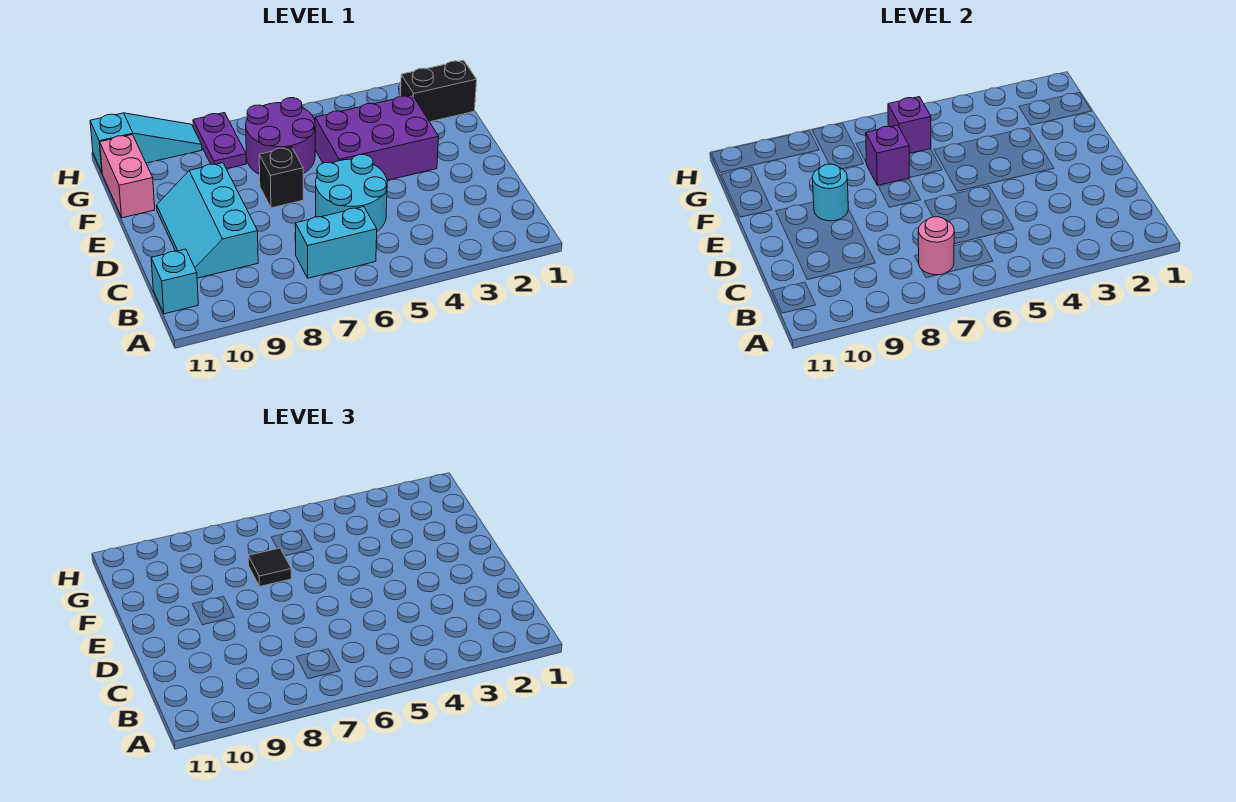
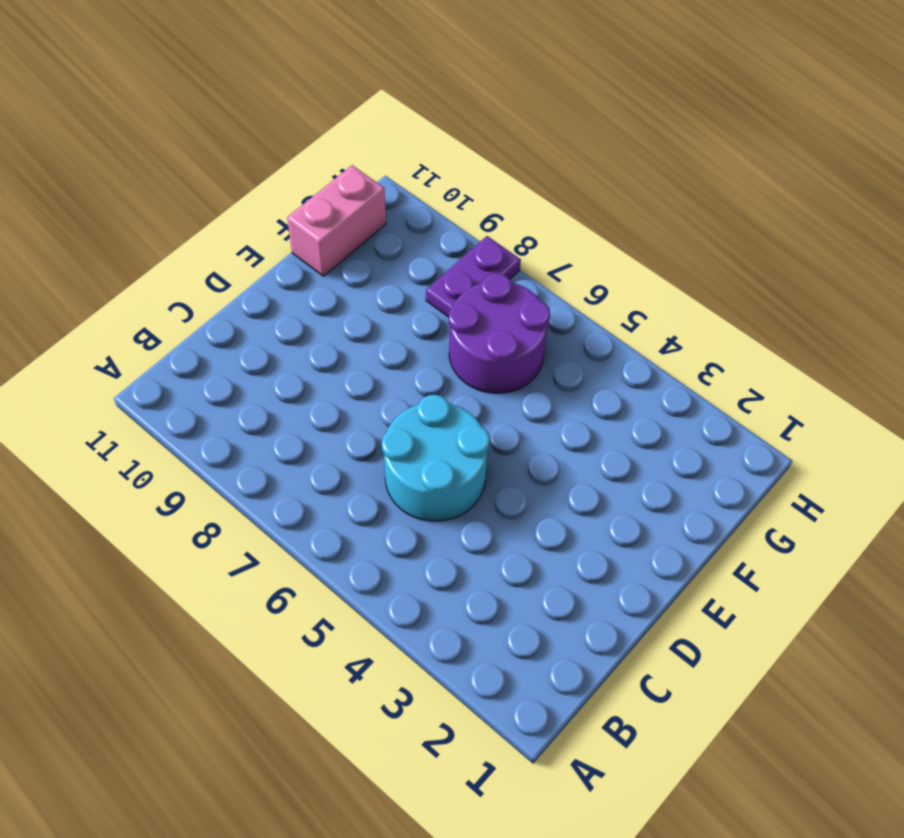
none -> cyan brick B6:B7 level 1
none -> cyan brick B11 level 1
none -> cyan slope C9:E10 level 1 top 9

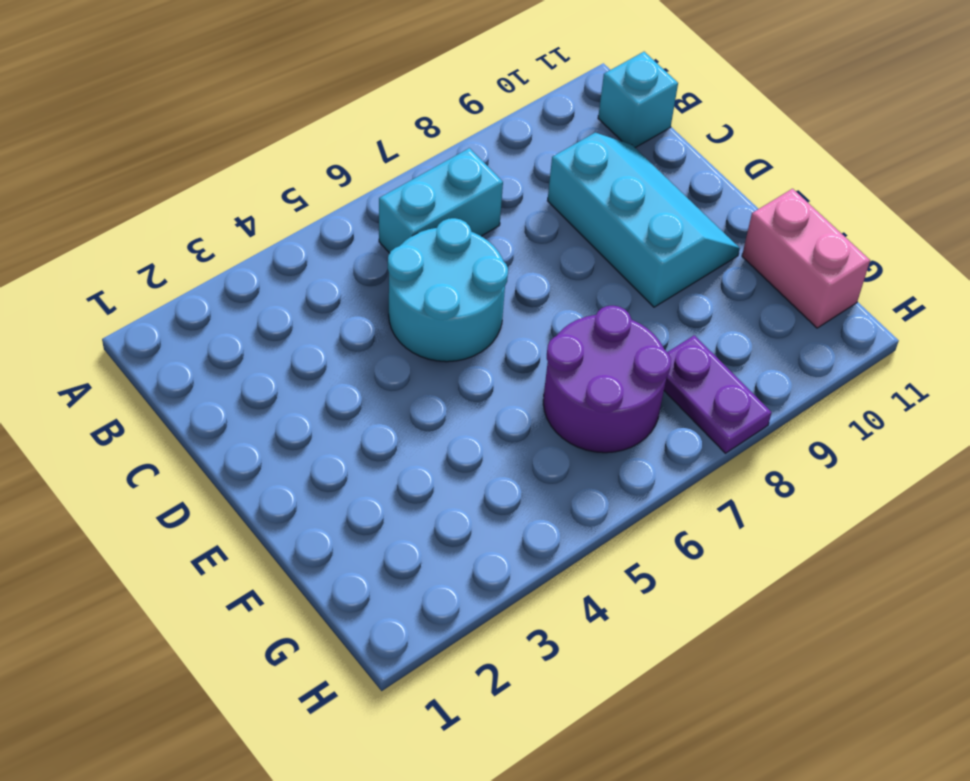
none -> purple brick E3:F5 level 1
none -> black brick E7 level 1
none -> black brick G1:G2 level 1

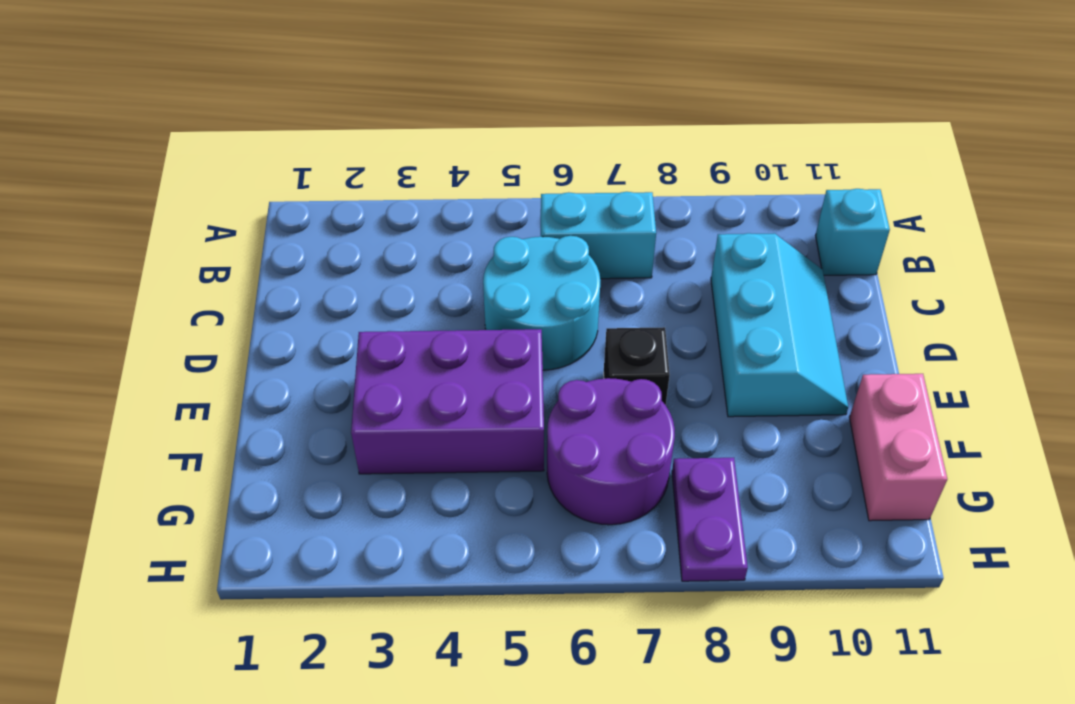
none -> black brick G1:G2 level 1
none -> cyan slope H9:H11 level 1 top 11
none -> pink round brick B7 level 2

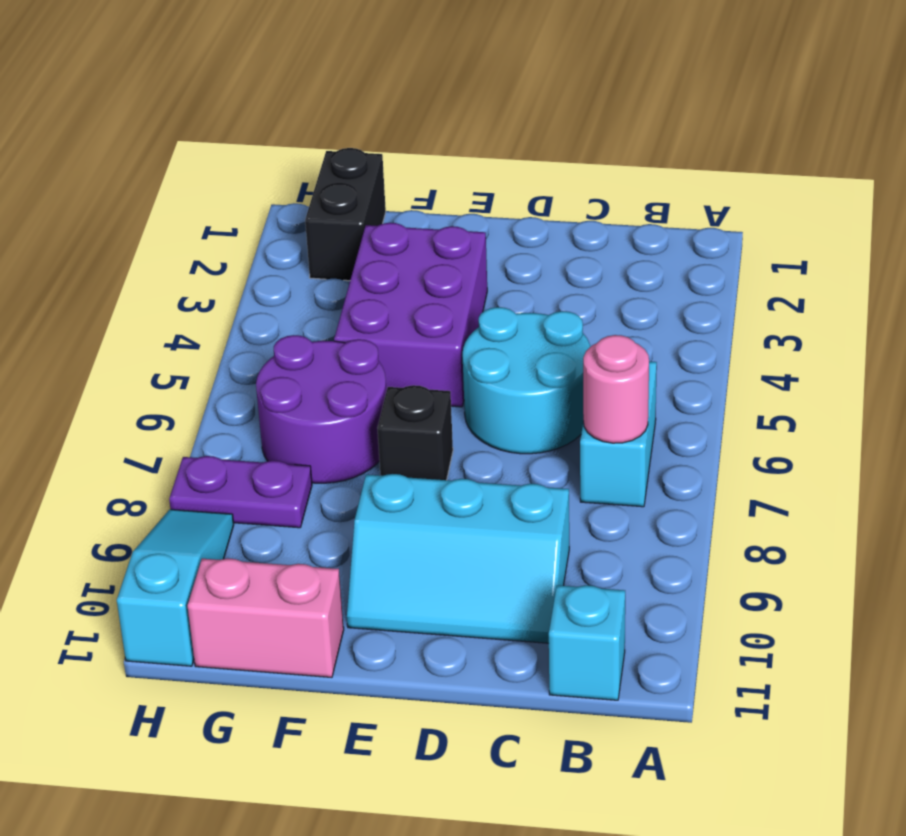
none -> cyan round brick E9 level 2
none -> purple brick F7 level 2
none -> purple brick G6 level 2

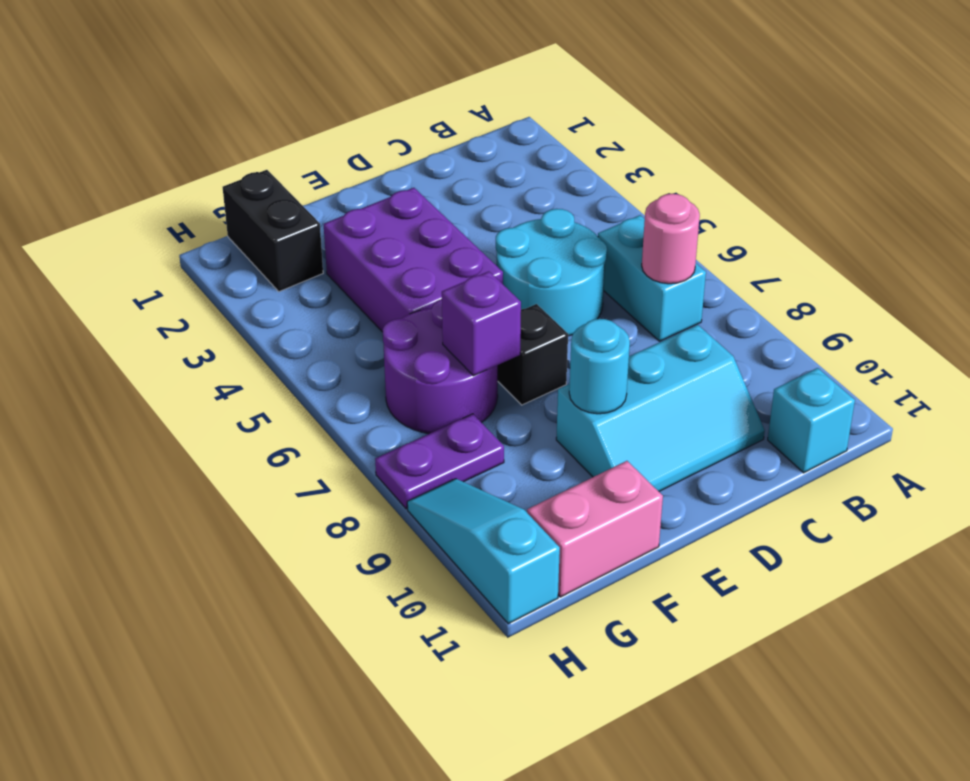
none -> purple brick G6 level 2
none -> black tile F7 level 3

